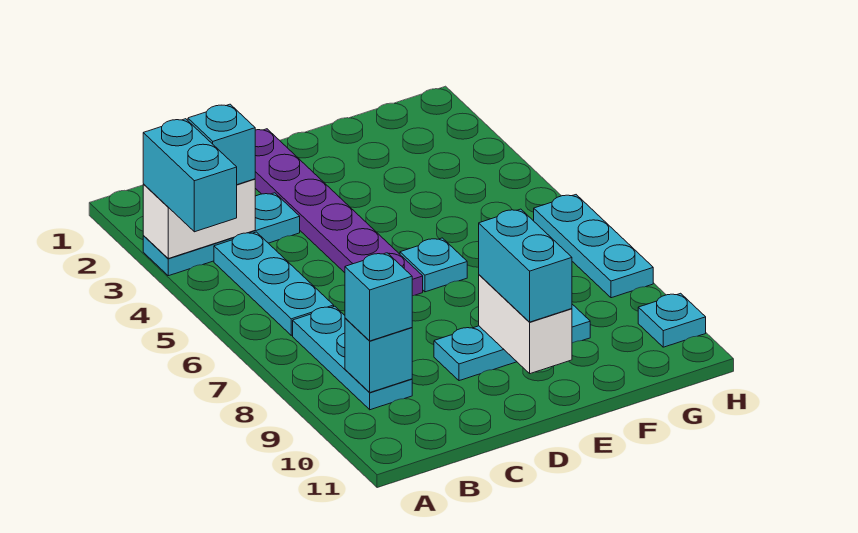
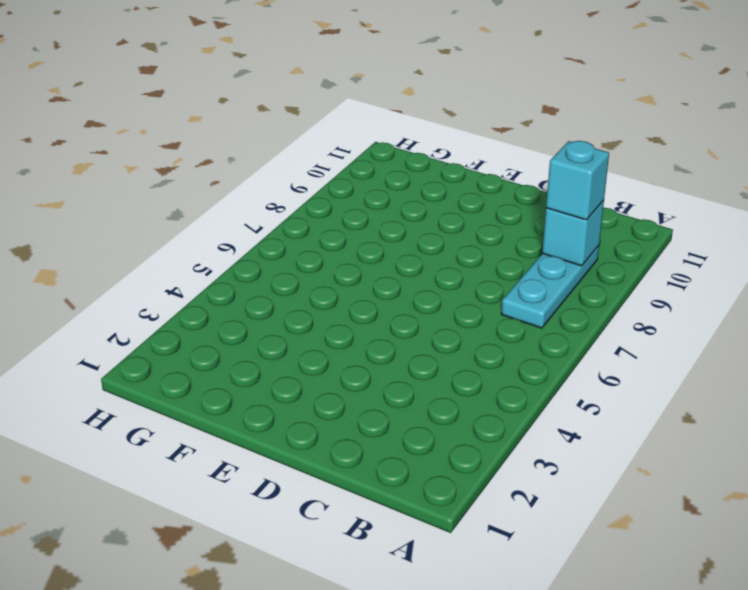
none -> cyan plate A3:C3 level 1
none -> cyan plate B4:B6 level 1
none -> purple plate D1:D6 level 1

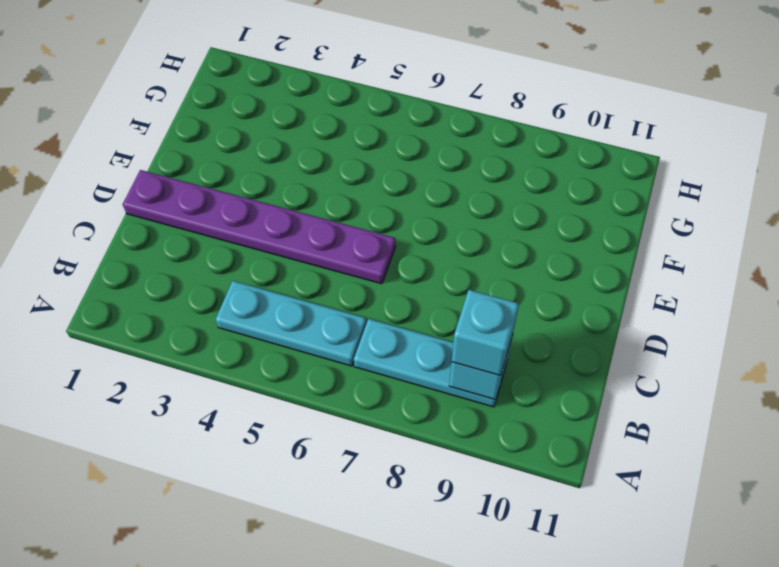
none -> cyan plate A3:C3 level 1
none -> cyan plate D9:F9 level 1
none -> cyan plate E6 level 1

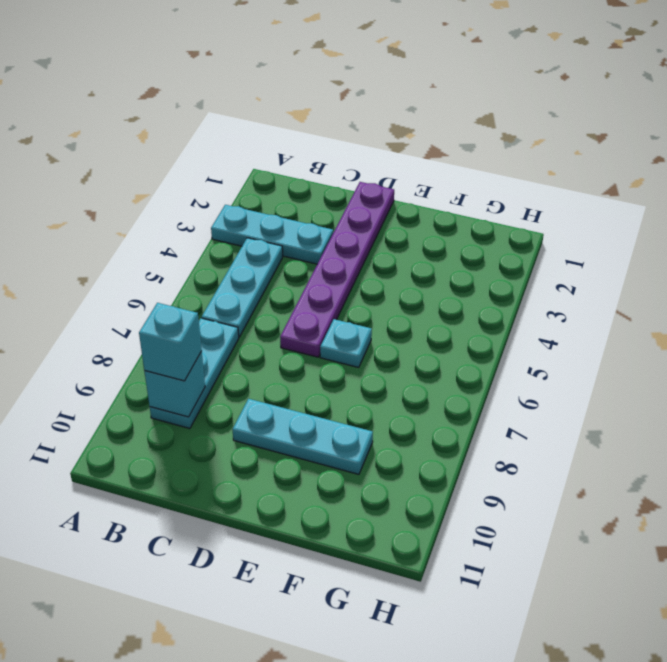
none -> cyan plate H6:H8 level 1
none -> cyan plate H10 level 1
none -> white brick A3:B3 level 2

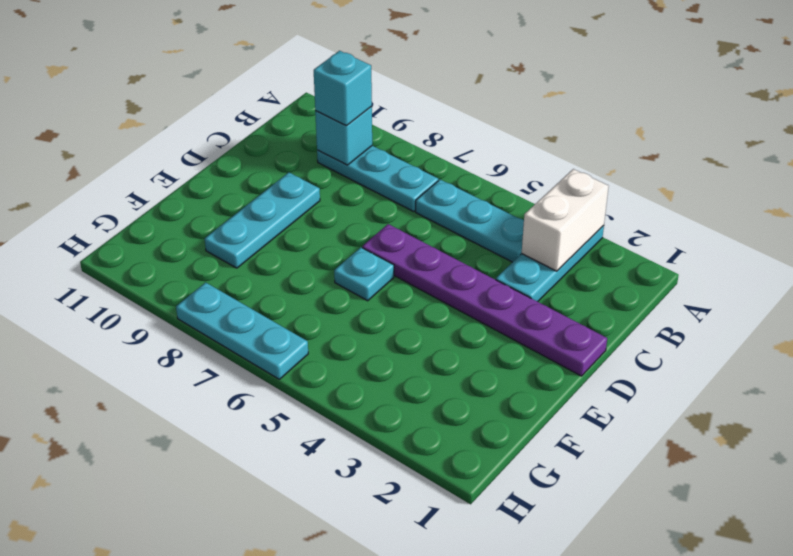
none -> cyan plate H10 level 1
none -> white brick E9:E10 level 2
none -> cyan brick A3:A4 level 3

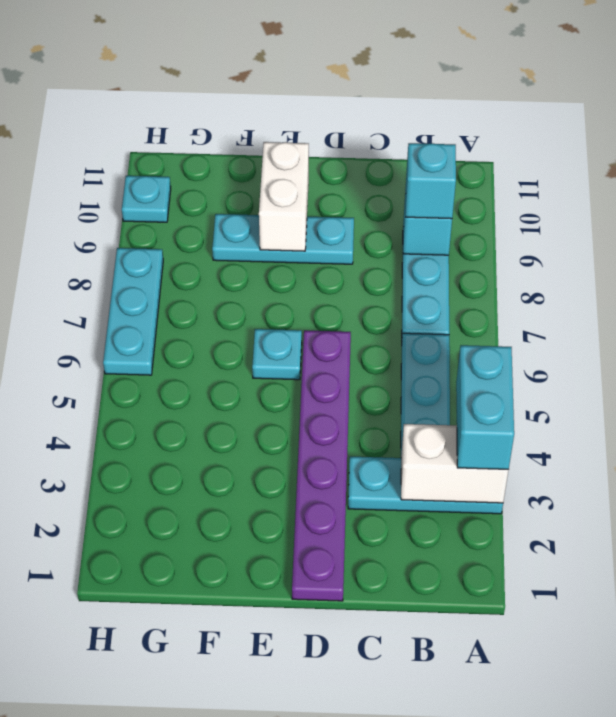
none -> cyan brick B3 level 3
none -> cyan brick E9:E10 level 3

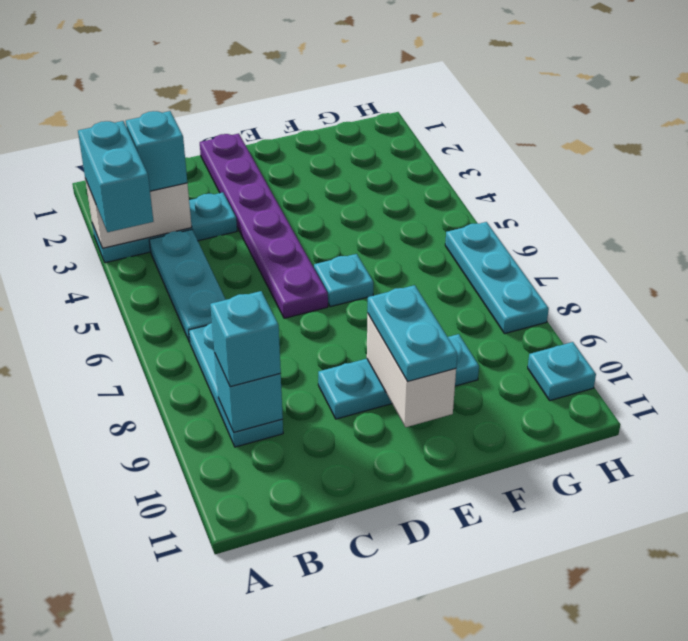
cyan plate E9:E10 level 3 -> cyan brick E9:E10 level 3

